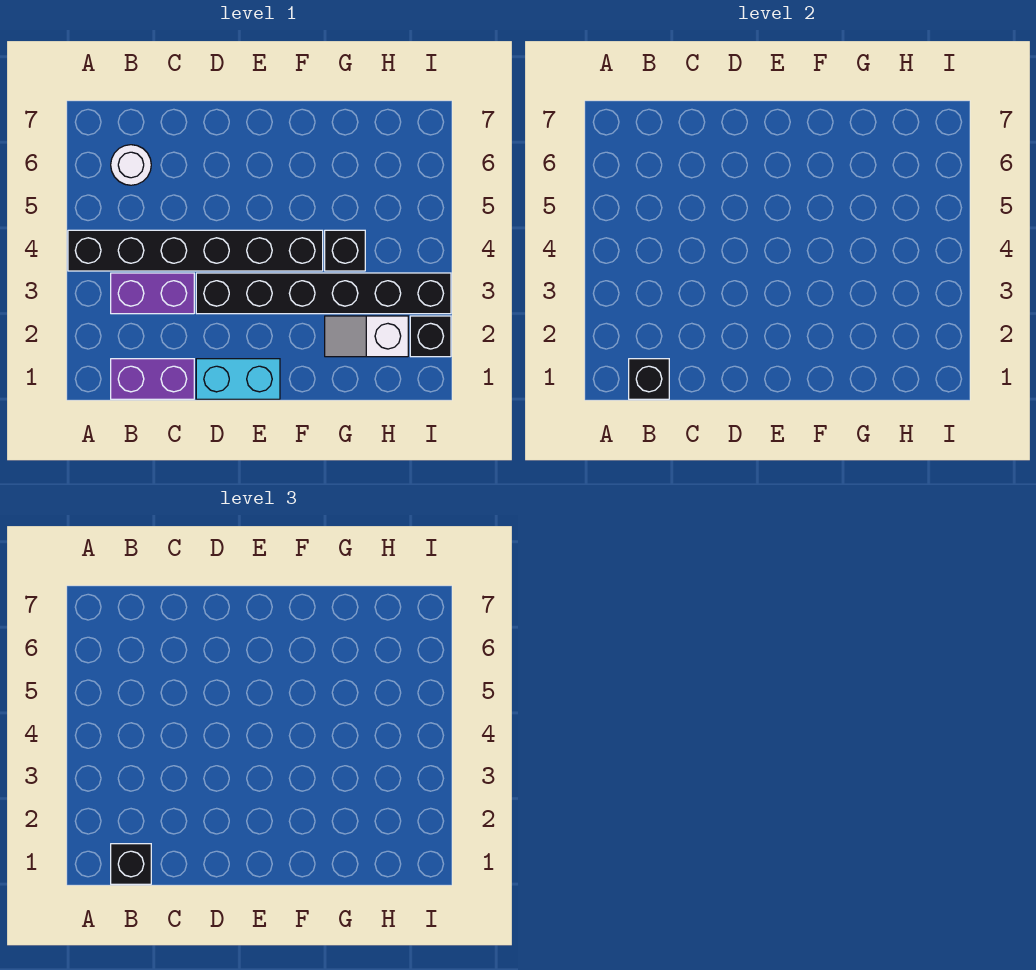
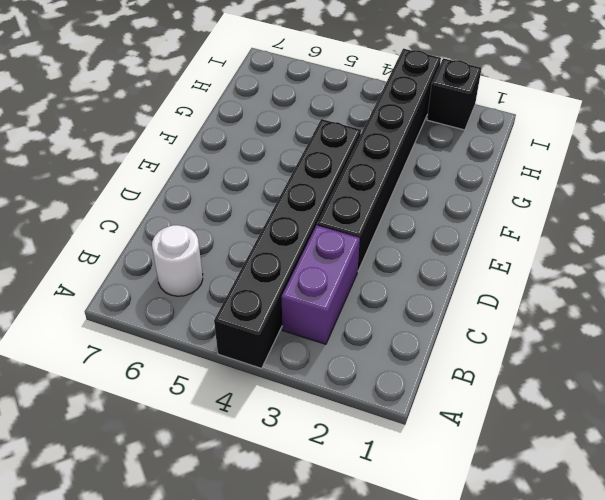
none -> purple brick B1:C1 level 1
none -> cyan brick D1:E1 level 1

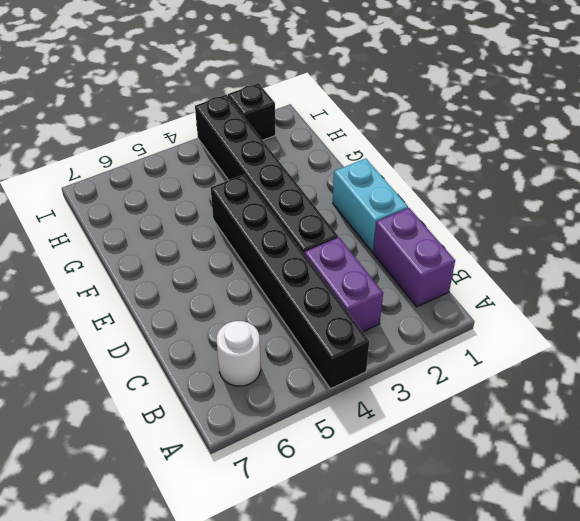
none -> white slope G2:H2 level 1 top H
none -> black brick G4 level 1

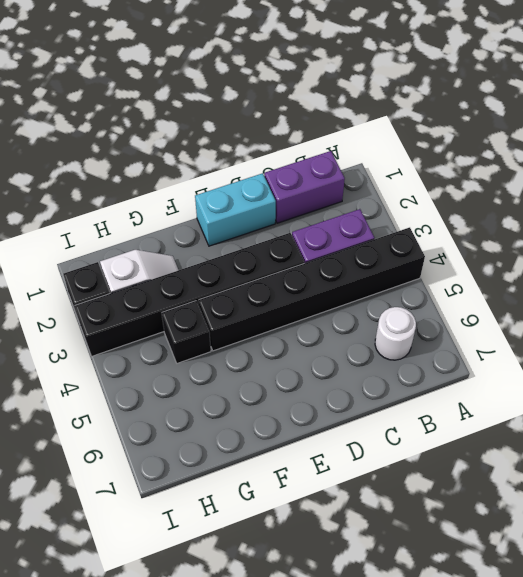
none -> black brick B1 level 2
none -> black brick B1 level 3

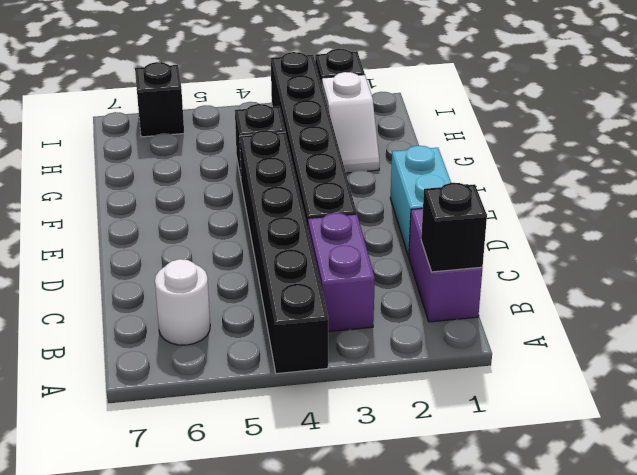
black brick I6 level 1 -> black brick B1 level 3

